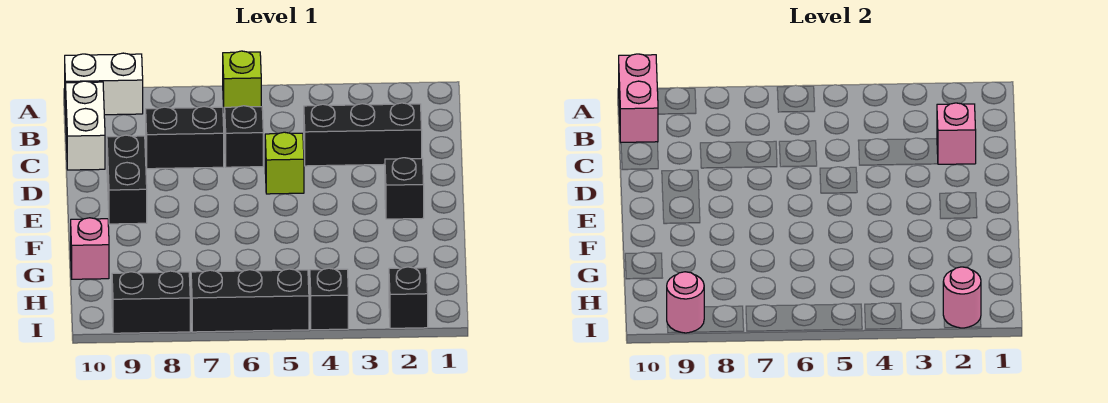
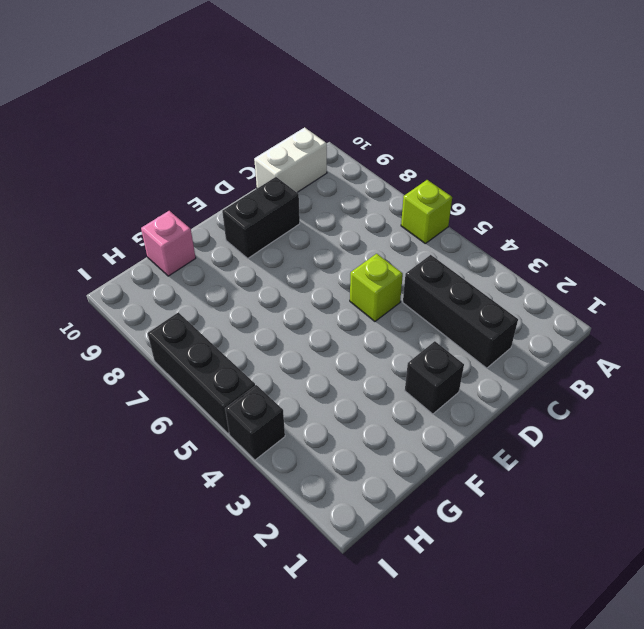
none -> white brick A9:A10 level 1
none -> black brick C6 level 1
none -> black brick C7:C8 level 1

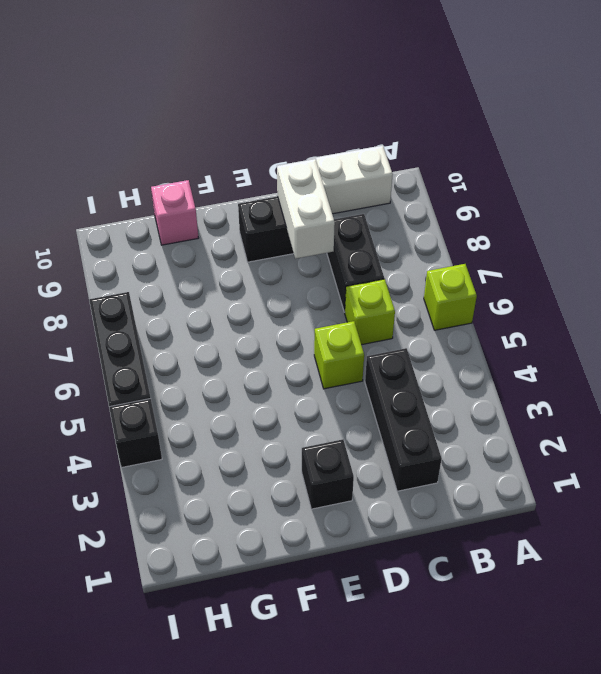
lime brick C6 level 1 -> black brick C6 level 1
white brick D8:D9 level 2 -> white brick A9:A10 level 1
none -> black brick I2 level 1
none -> black brick I8:I9 level 1
none -> pink brick A10:B10 level 2

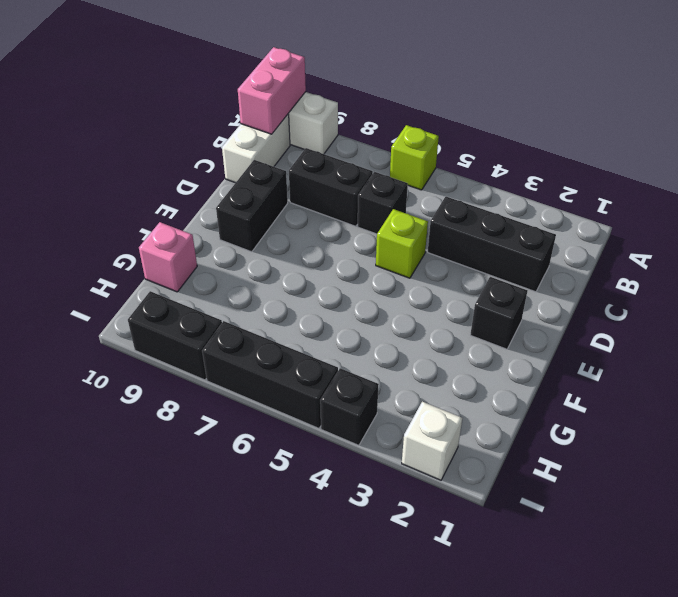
white brick I2 level 1 -> black brick I2 level 1
none -> pink brick C2 level 2
none -> pink round brick I2 level 2
none -> pink round brick I9 level 2

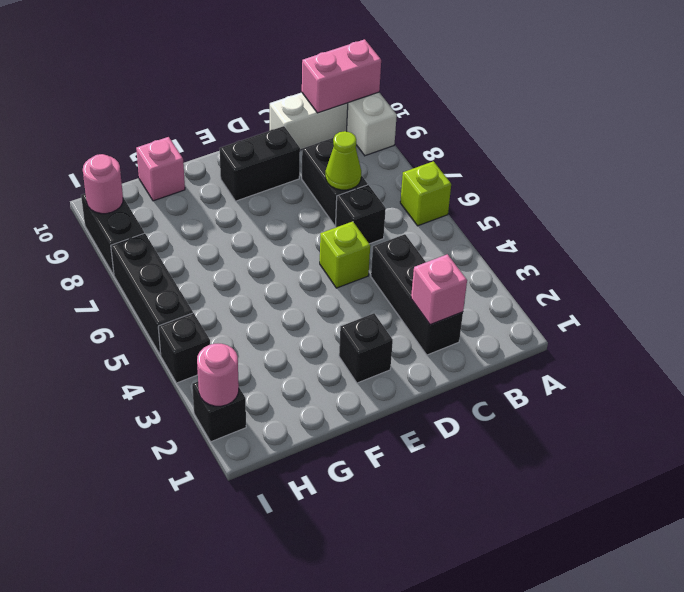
lime cone C7 level 2 -> none

